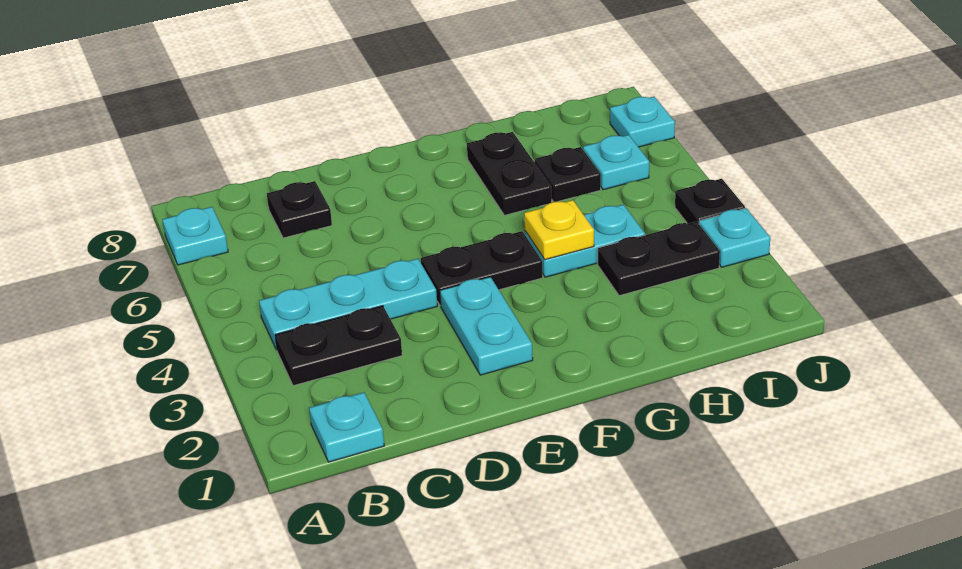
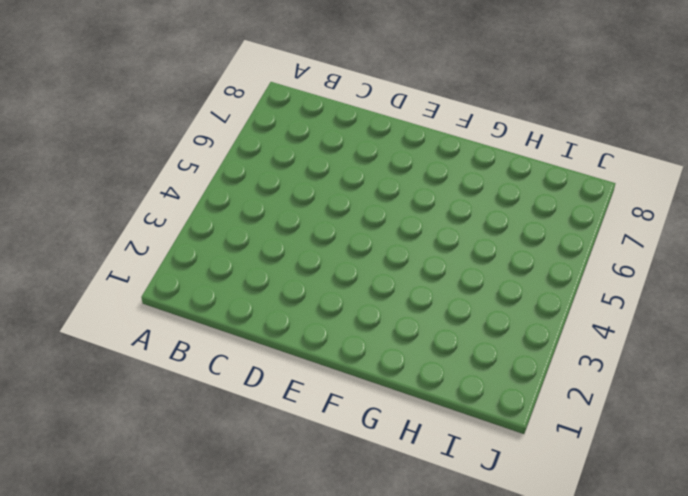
none -> cyan plate A7 level 1
none -> cyan plate B1 level 1
none -> black plate B3:C3 level 1

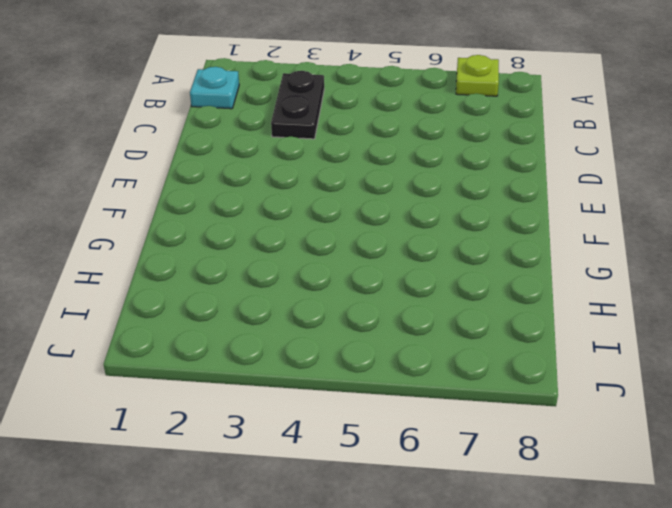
lime plate A7 level 1 -> cyan plate A7 level 1
none -> cyan plate B4:D4 level 1
none -> black plate C7 level 1
none -> cyan plate E2:E3 level 1

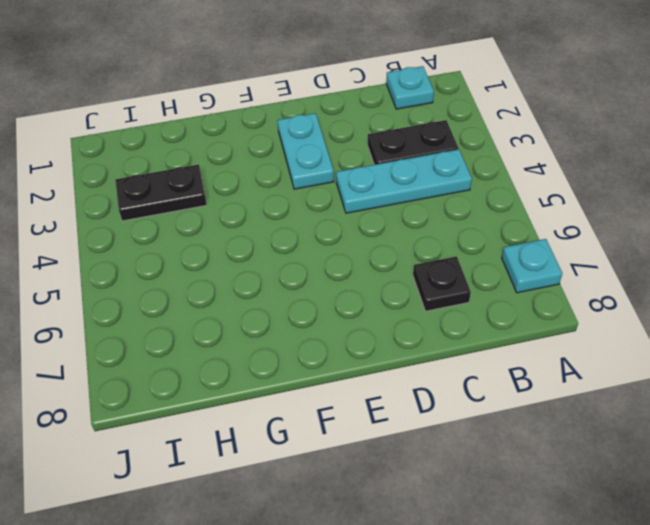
none -> black plate E4:F4 level 1
none -> cyan plate G4:H4 level 1
none -> black plate G6:G7 level 1

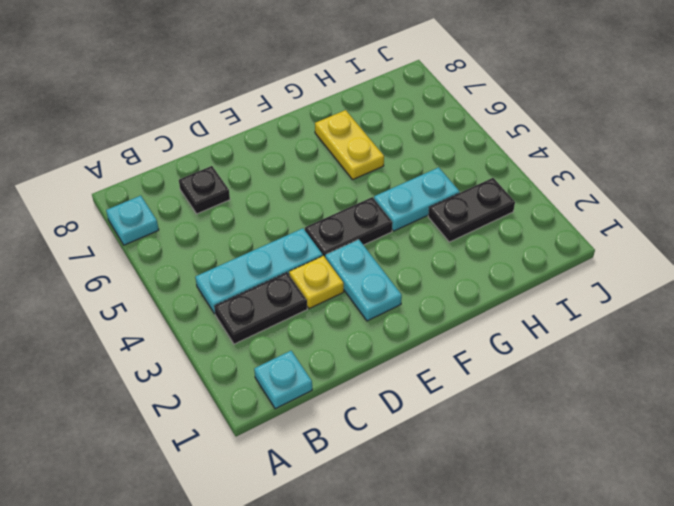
yellow plate D3 level 1 -> yellow plate G4 level 2
yellow plate G6:G7 level 1 -> black plate G6:G7 level 1
none -> black plate H6 level 1
none -> cyan plate I6 level 1
none -> cyan plate J3 level 1

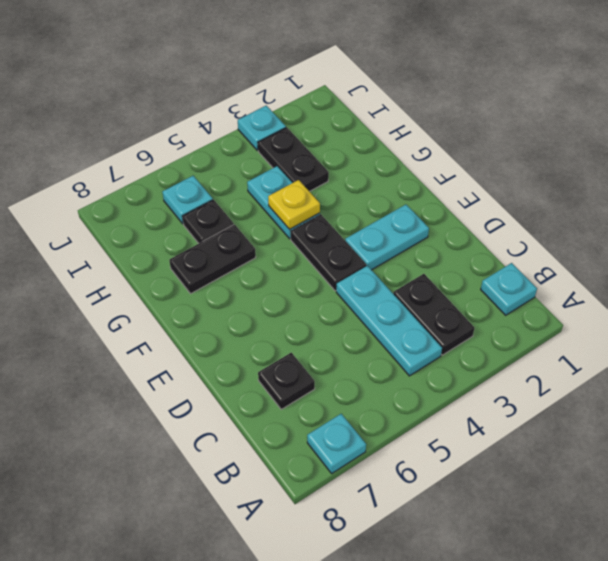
none -> black plate J4 level 1
none -> cyan plate J7 level 1

